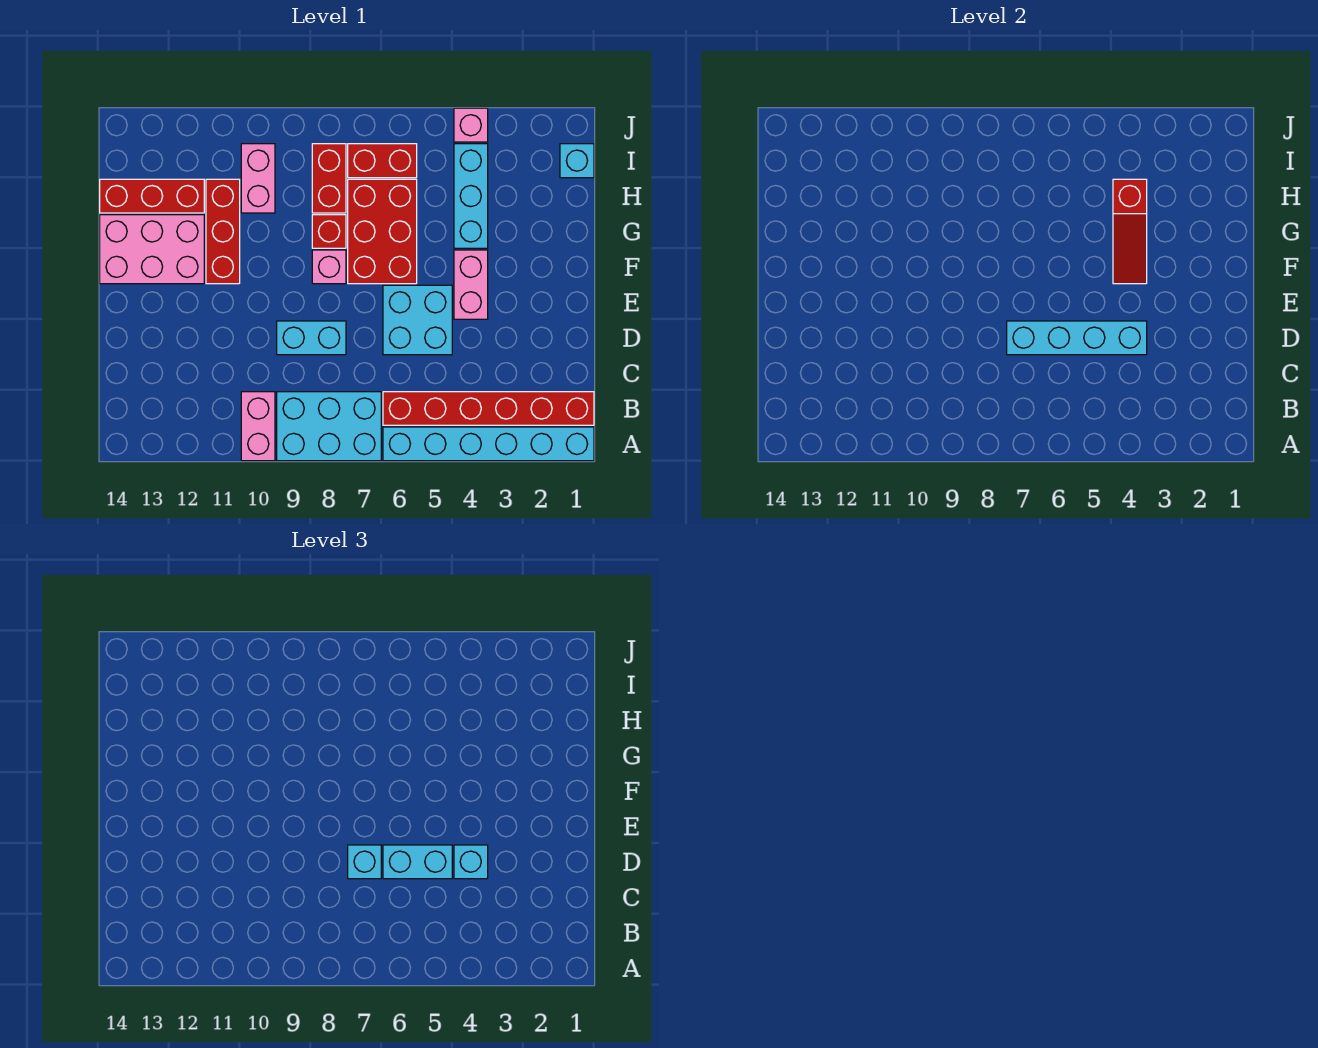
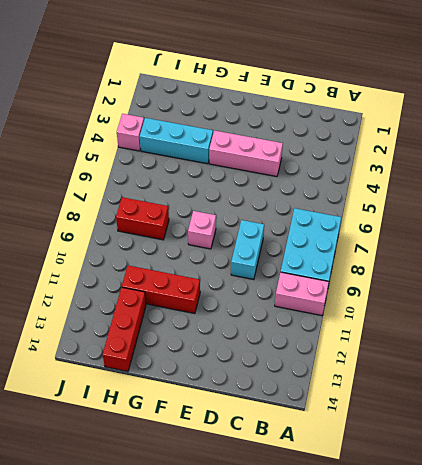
pink brick D4:F4 level 1 -> pink brick E4:F4 level 1
none -> cyan brick A1:A6 level 1
none -> red brick B1:B6 level 1
none -> cyan brick D5:E6 level 1

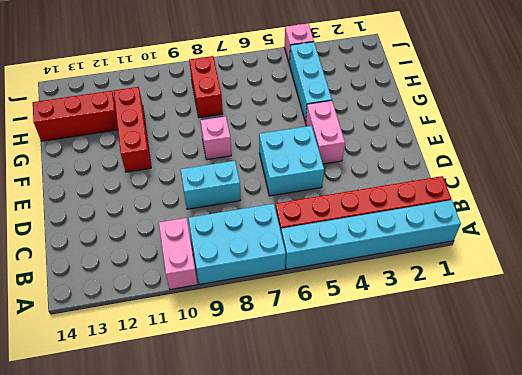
none -> red brick F6:H7 level 1
none -> pink brick F12:G14 level 1
none -> red brick G8 level 1

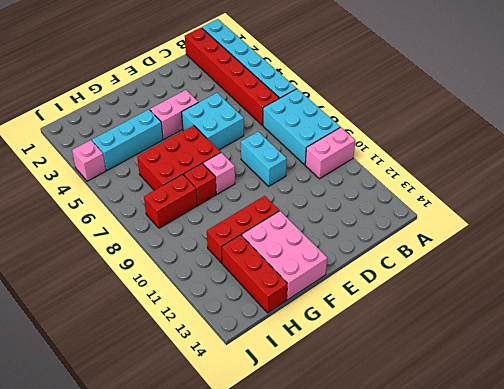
none -> pink brick H10:I10 level 1
none -> cyan brick I1 level 1
none -> red brick I6:I7 level 1

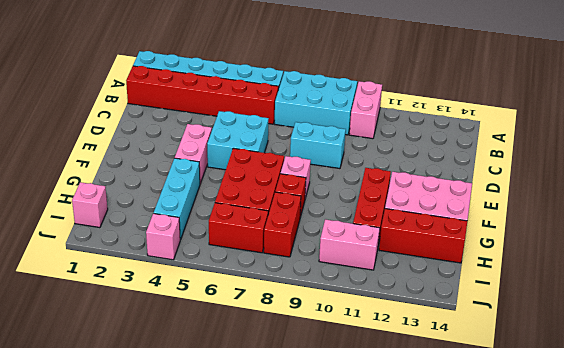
pink brick I1 level 1 -> cyan brick I1 level 1
pink brick I10:I11 level 1 -> pink brick H10:I10 level 1
none -> cyan brick D4:D7 level 2
none -> red slope F4:H4 level 2 top H
none -> cyan brick D4 level 3

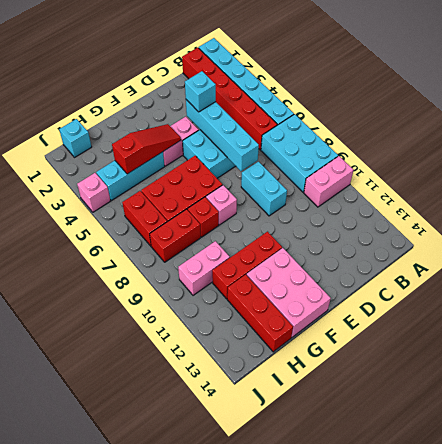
none -> cyan brick D5:D6 level 3
none -> cyan brick D7 level 3

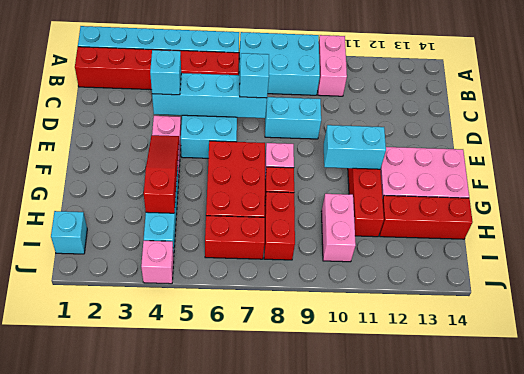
cyan brick F10:F11 level 2 -> cyan brick D5:D6 level 3

